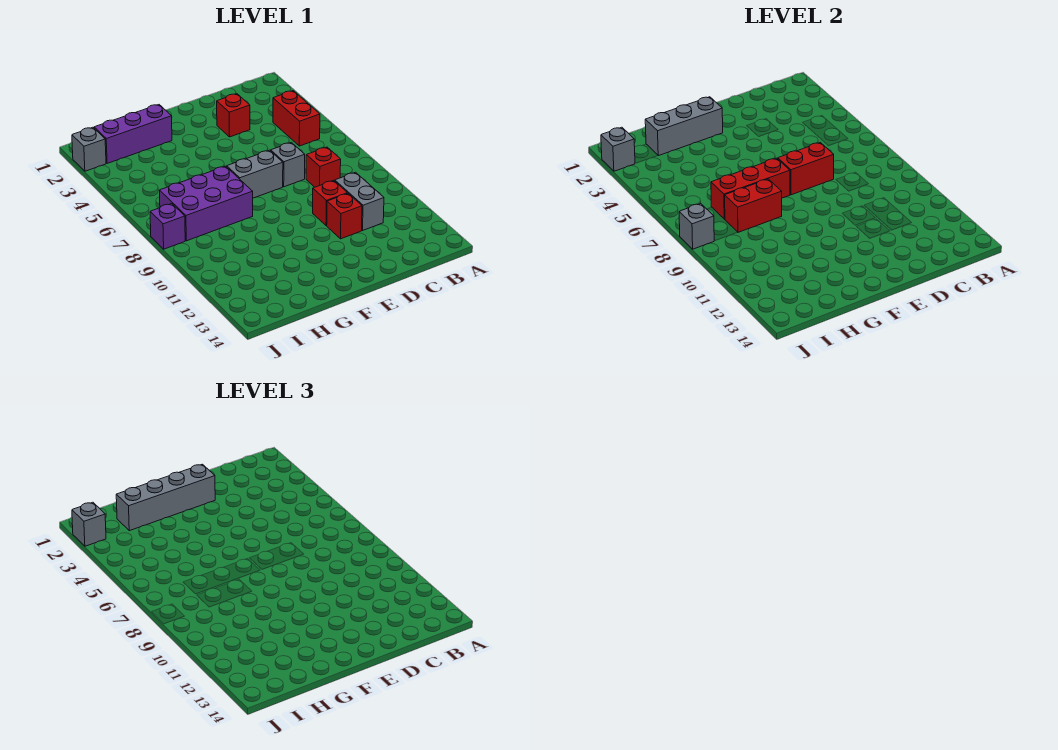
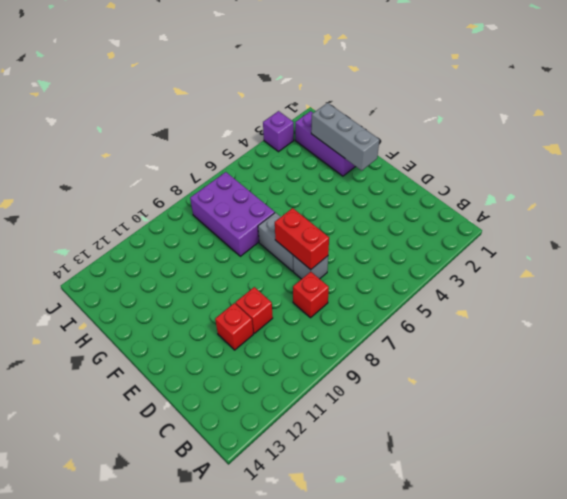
purple brick J3 level 1 -> purple brick J8 level 1
none -> red brick B4:B5 level 1
none -> grey brick C10:C11 level 1
none -> red brick D3 level 1

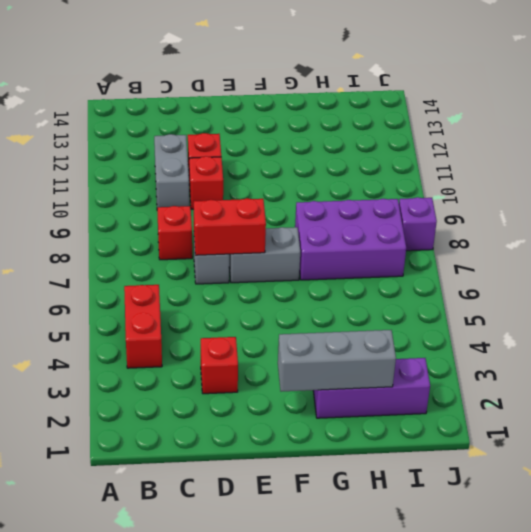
none -> grey brick J2 level 1
none -> red brick F7:H7 level 2
none -> red brick G8:H8 level 2

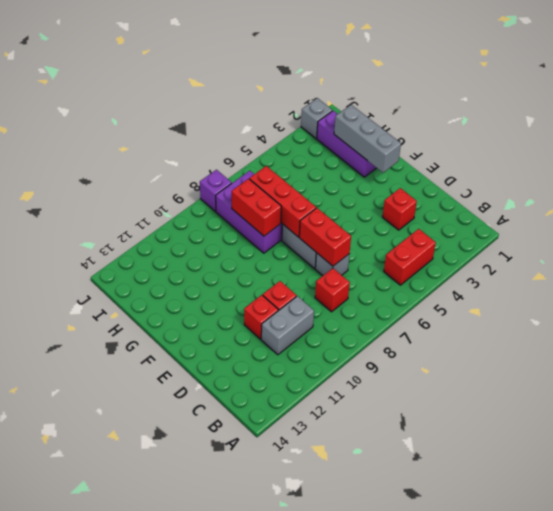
none -> grey brick J2 level 2
none -> grey brick J8 level 2
none -> grey brick E2:H2 level 3

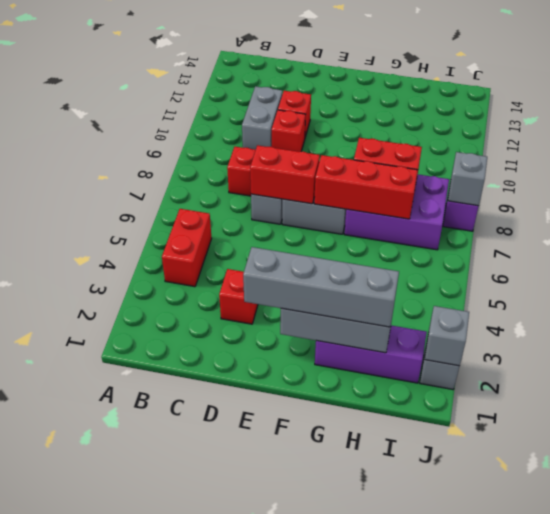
none -> grey brick J2 level 3

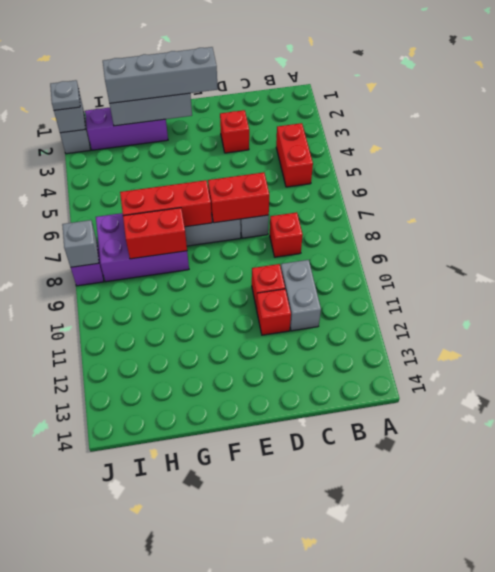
grey plate J2 level 3 -> grey brick J2 level 3

